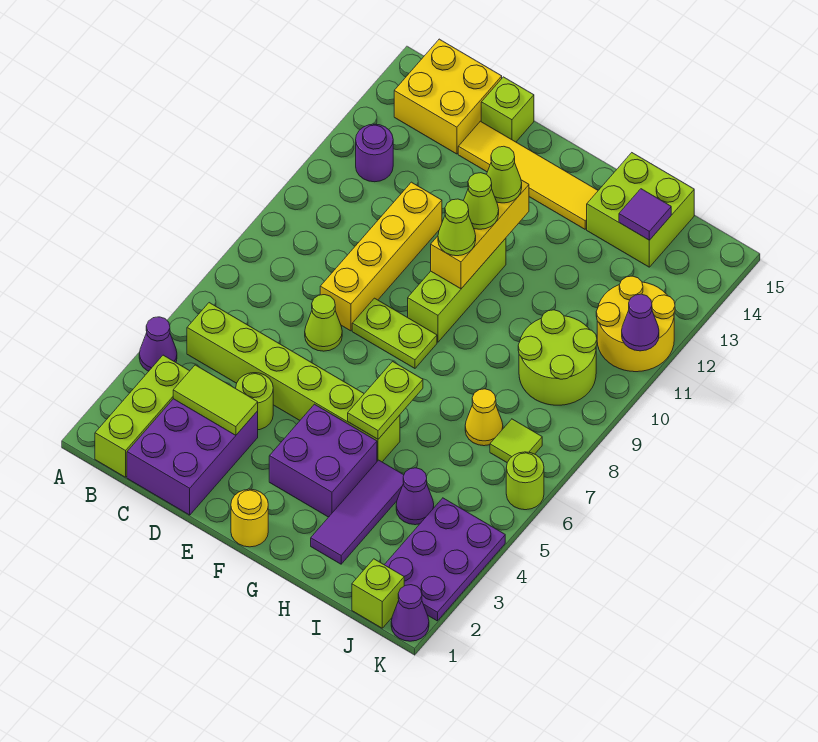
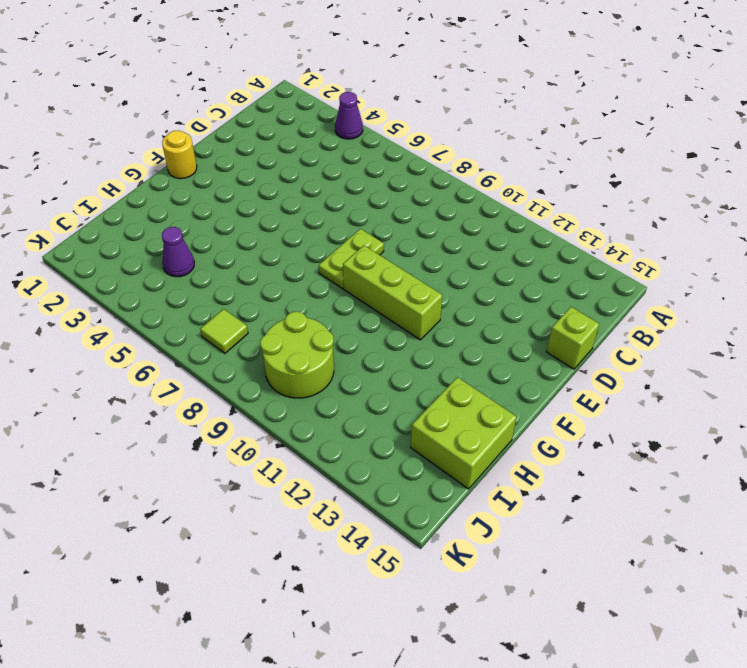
none -> lime brick B1:B3 level 1
none -> lime brick B5:G5 level 1
none -> purple round brick B12 level 1
none -> yellow brick B14:C15 level 1

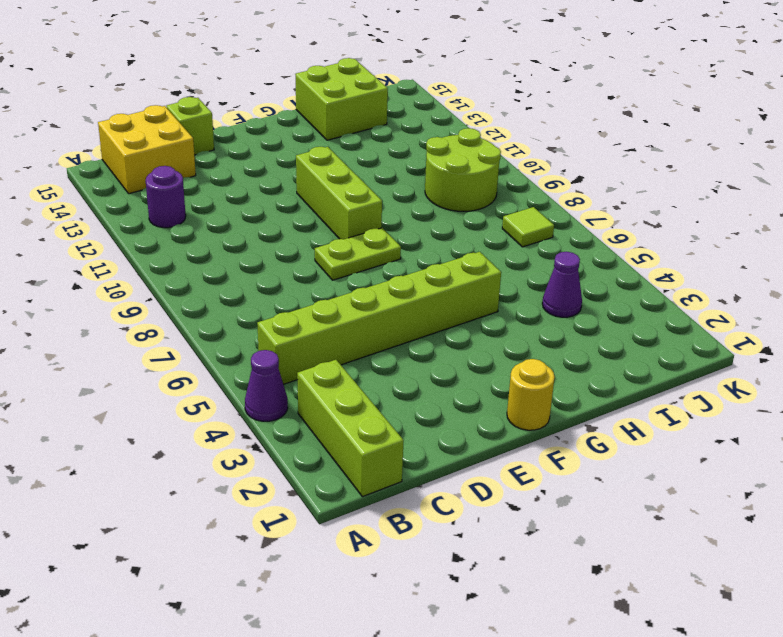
none -> purple brick C1:D3 level 1
none -> lime round brick D4 level 1
none -> lime cone D7 level 1
none -> yellow brick D8:D11 level 1

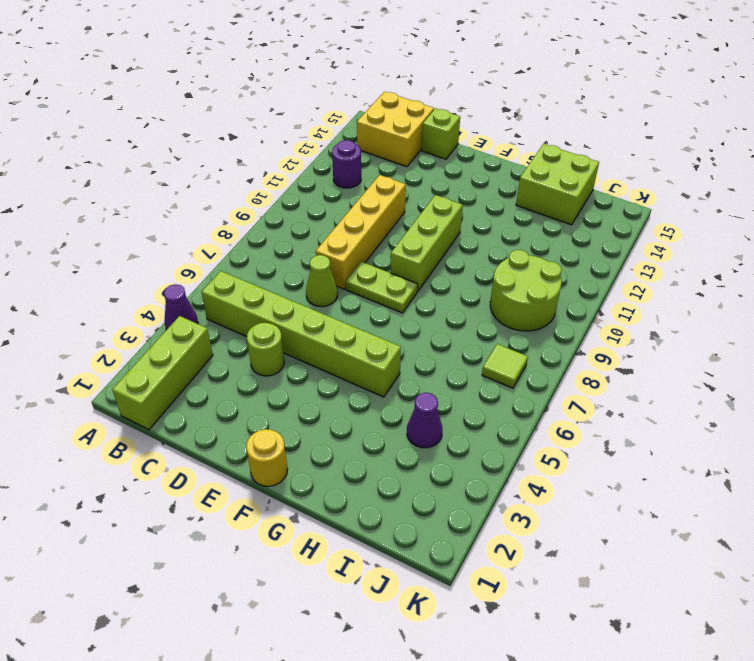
none -> purple brick C1:D3 level 1
none -> yellow tile D14:G14 level 1
none -> purple brick F3:G4 level 1
none -> purple tile H2:H4 level 1

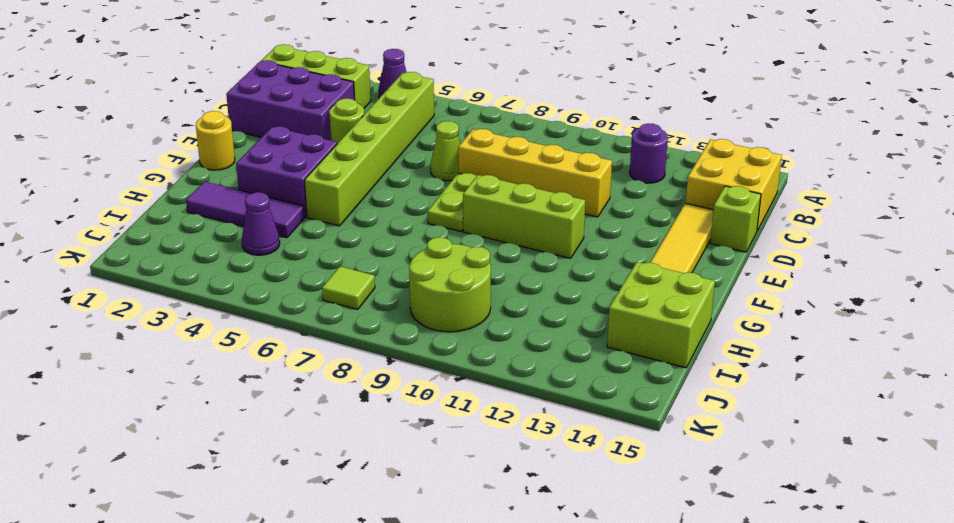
none -> yellow cone I7 level 1
none -> lime brick J1 level 1
none -> purple plate J2:K4 level 1
none -> yellow round brick J11:K12 level 1

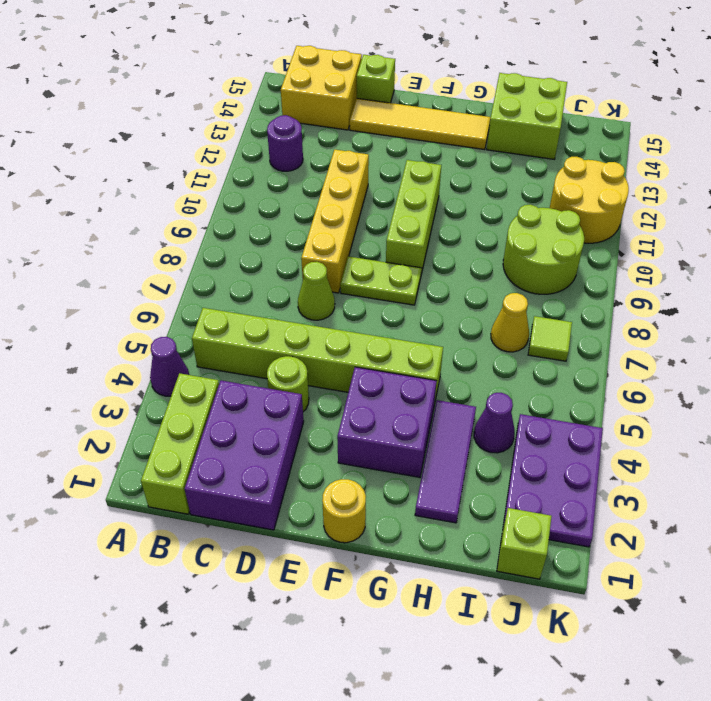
none -> purple cone K1 level 1
none -> lime round brick K6 level 1
none -> lime tile C3:D3 level 2
none -> yellow brick F10:F12 level 2

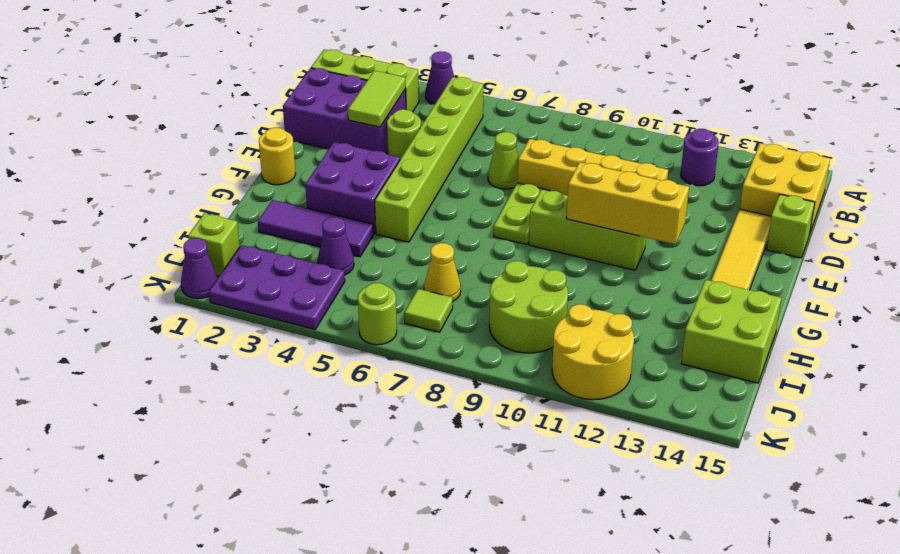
none -> lime plate G5:G6 level 2
none -> purple tile I14 level 2
none -> purple cone K11 level 2
none -> lime cone F10 level 3

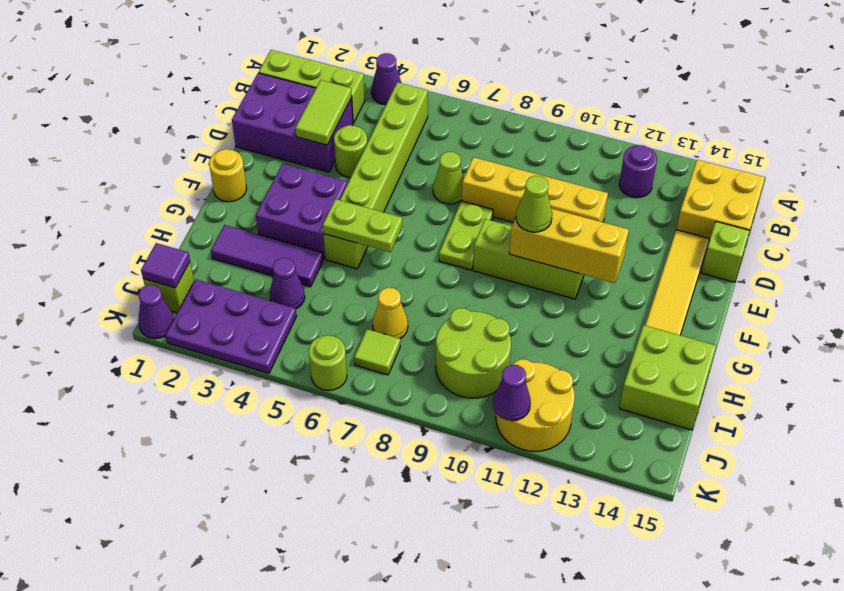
purple tile J1 level 2 -> purple tile I14 level 2
none -> lime cone F11 level 3
none -> lime cone F12 level 3

